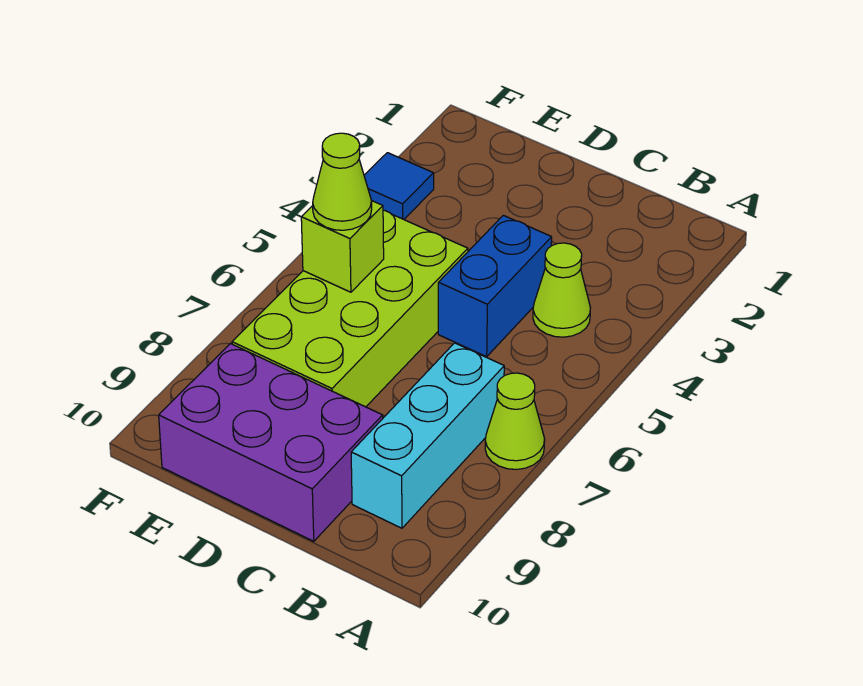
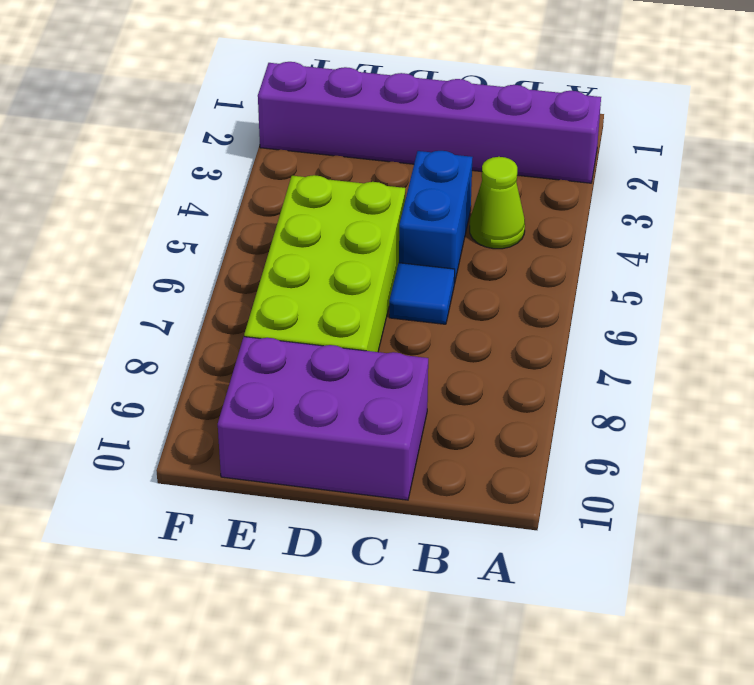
purple brick A2:F2 level 1 -> none
blue tile C6 level 1 -> blue tile F3 level 1
none -> lime cone A7 level 1
none -> cyan brick B7:B9 level 1

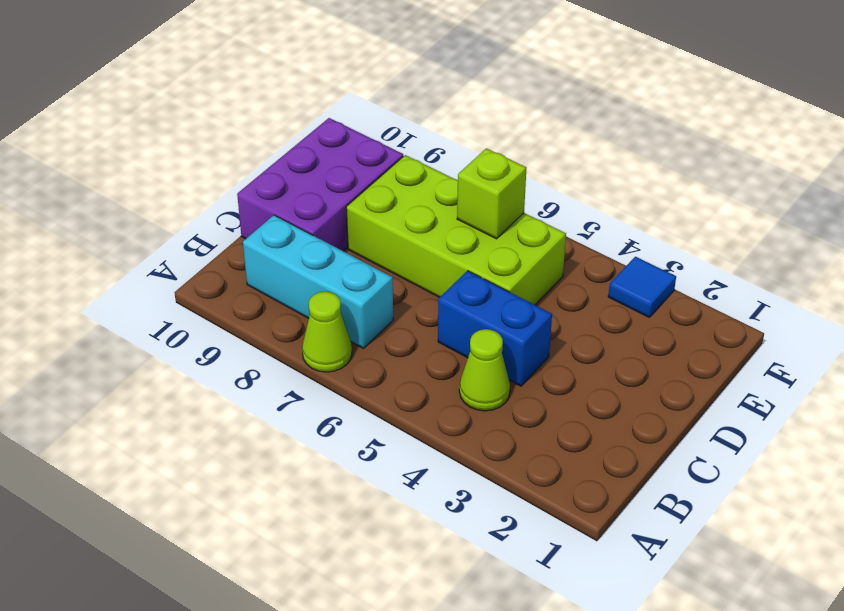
none -> lime cone E6 level 3

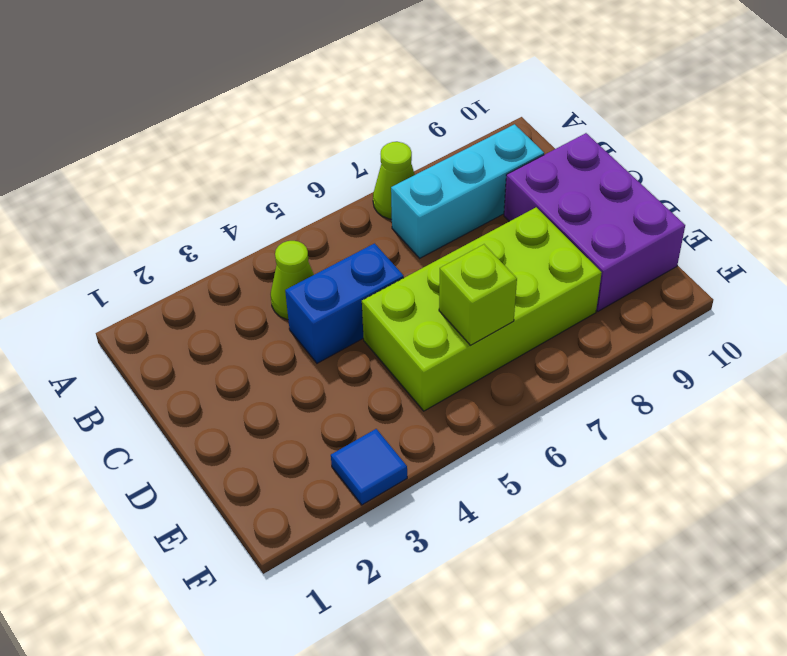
none -> lime cone E6 level 3

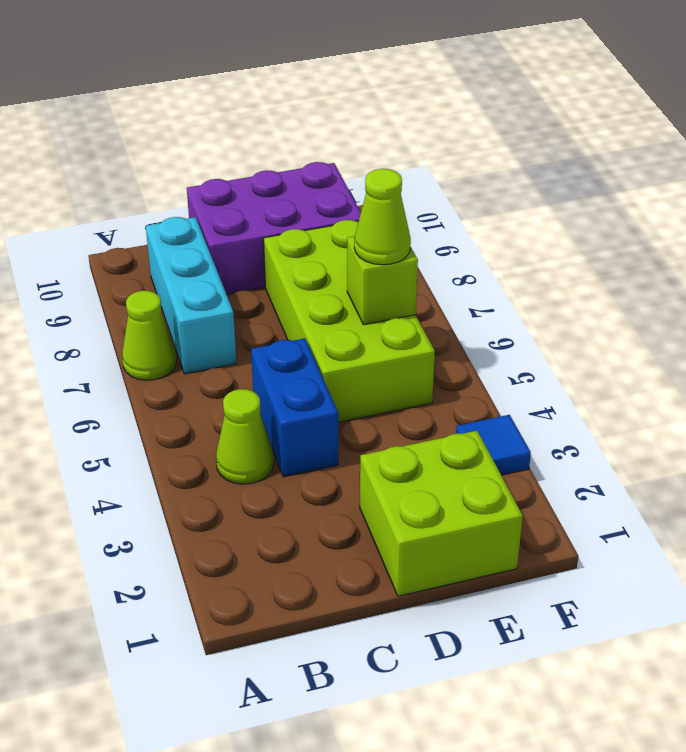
lime brick D1:E2 level 1 -> none

